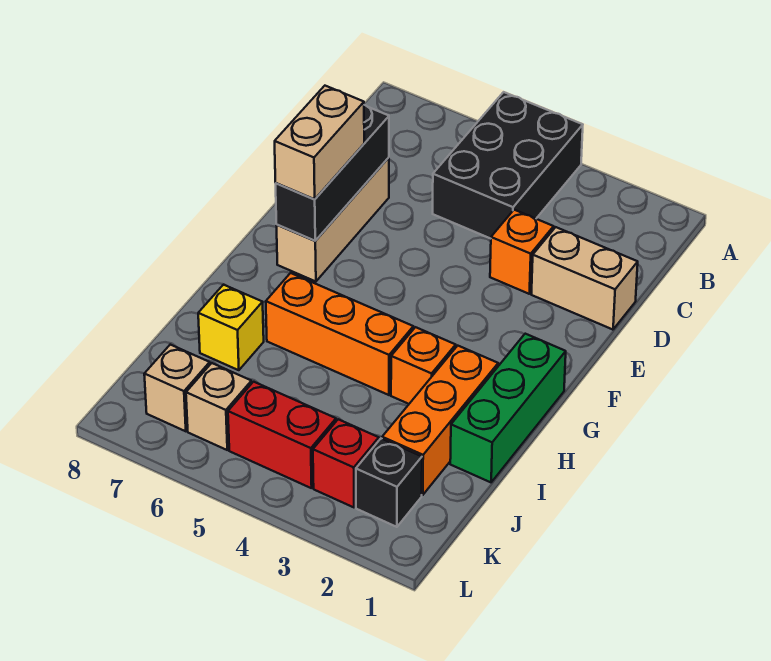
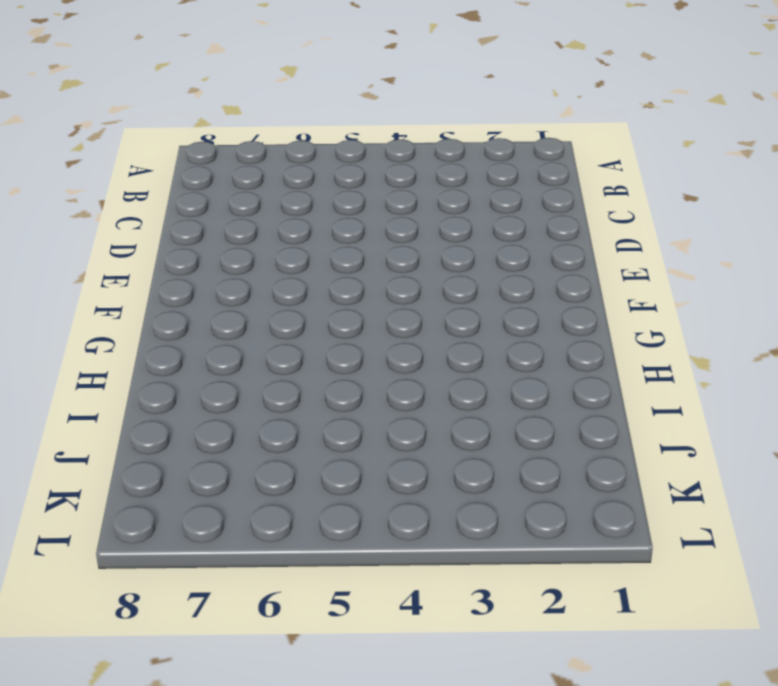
none -> black brick A4:C5 level 1
none -> tan brick D1:D2 level 1
none -> orange brick D3 level 1

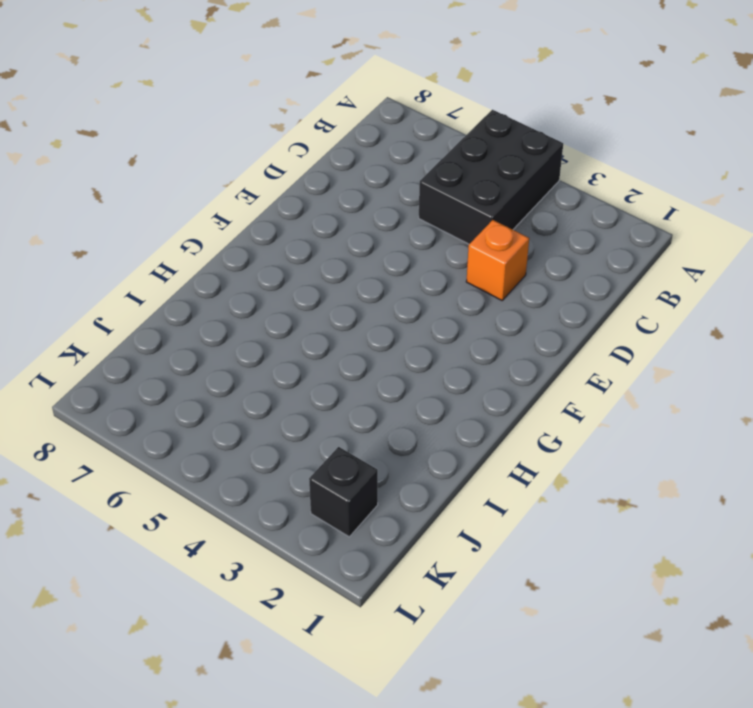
none -> tan brick D1:D2 level 1
none -> tan brick D7:F7 level 1
none -> green brick G1:I1 level 1

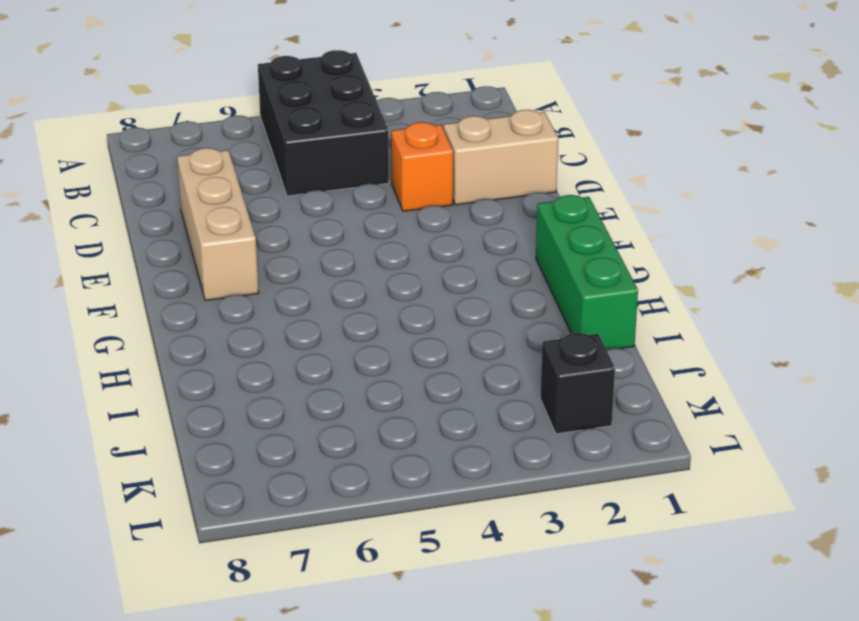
none -> orange brick H2:J2 level 1
none -> orange brick H3 level 1
none -> orange brick H4:H6 level 1

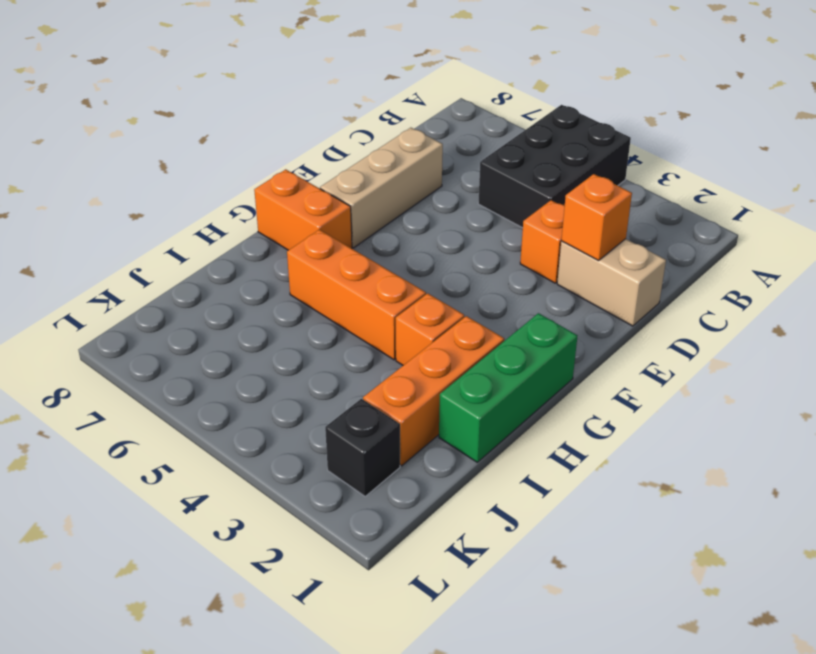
orange brick D2 level 2 -> none
orange brick G7:G8 level 1 -> none
none -> yellow brick I7 level 1
none -> red brick K3 level 1
none -> red brick K4:K5 level 1

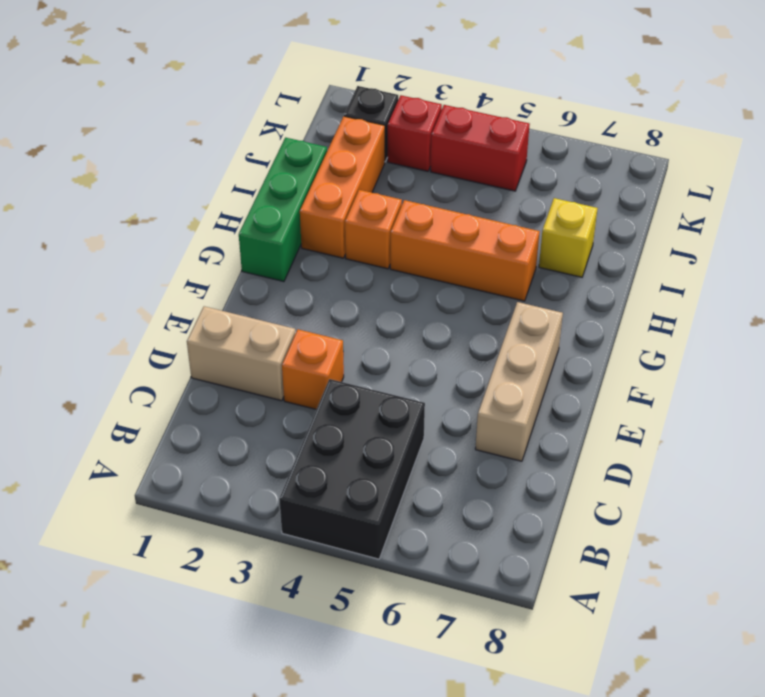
none -> tan brick K6 level 1
none -> tan brick K7 level 1
none -> black brick D7:F7 level 2

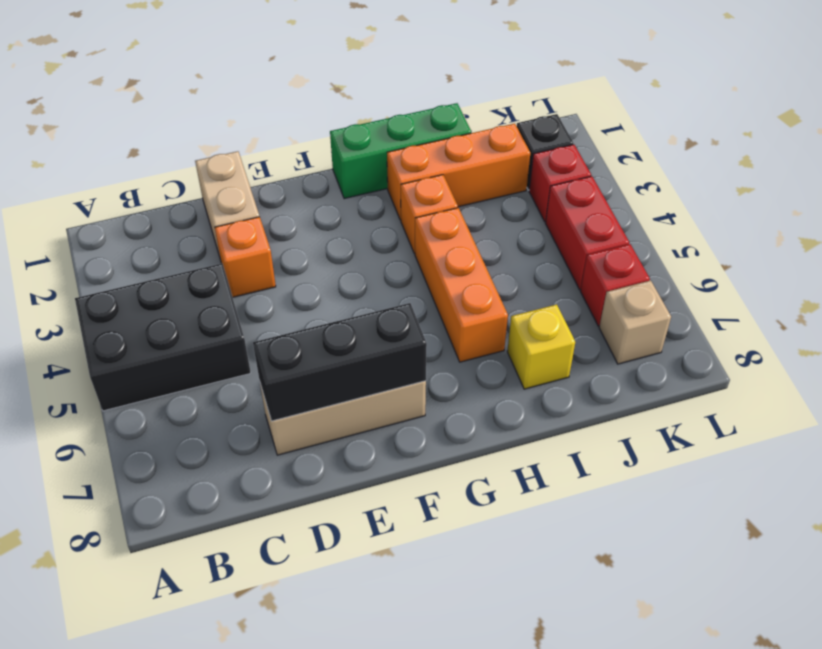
red brick K6 level 1 -> tan brick K6 level 1
none -> tan brick E7:F7 level 3

